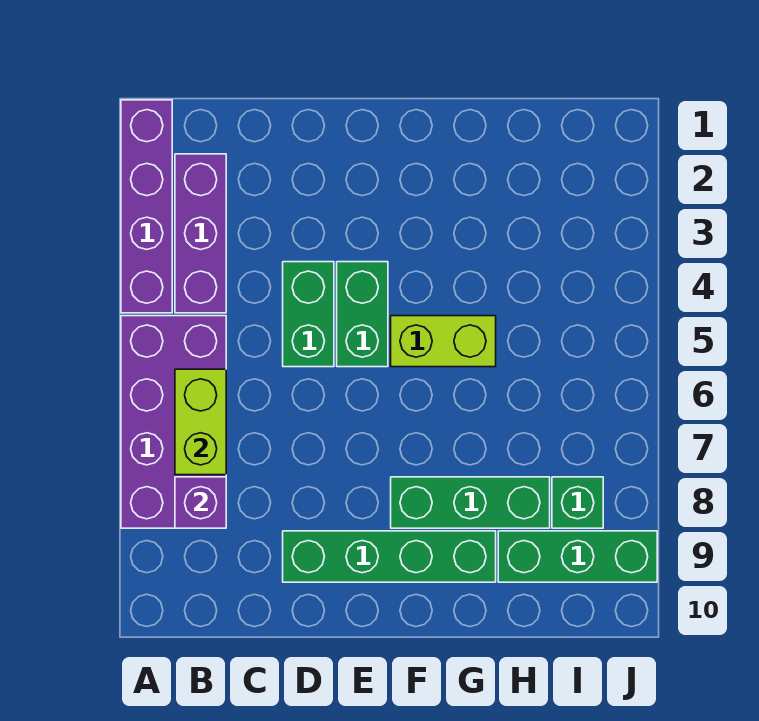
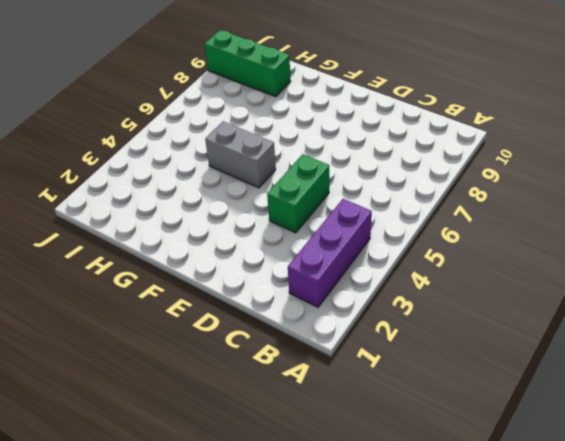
grey brick F5:G5 level 1 -> lime brick F5:G5 level 1
none -> purple brick A1:A4 level 1
none -> purple brick A5:B8 level 1
none -> green brick D9:G9 level 1

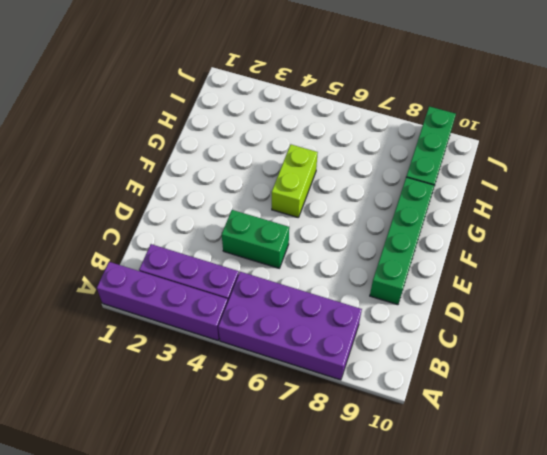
none -> green brick E4:E5 level 1
none -> green brick F8:H8 level 1
none -> green brick I8 level 1

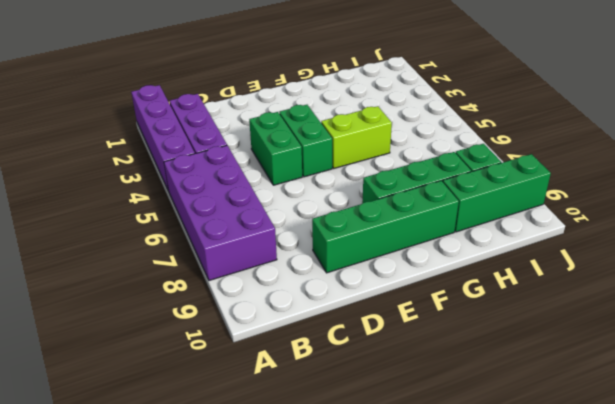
none -> lime brick B6:B7 level 2
none -> purple brick B8 level 2

